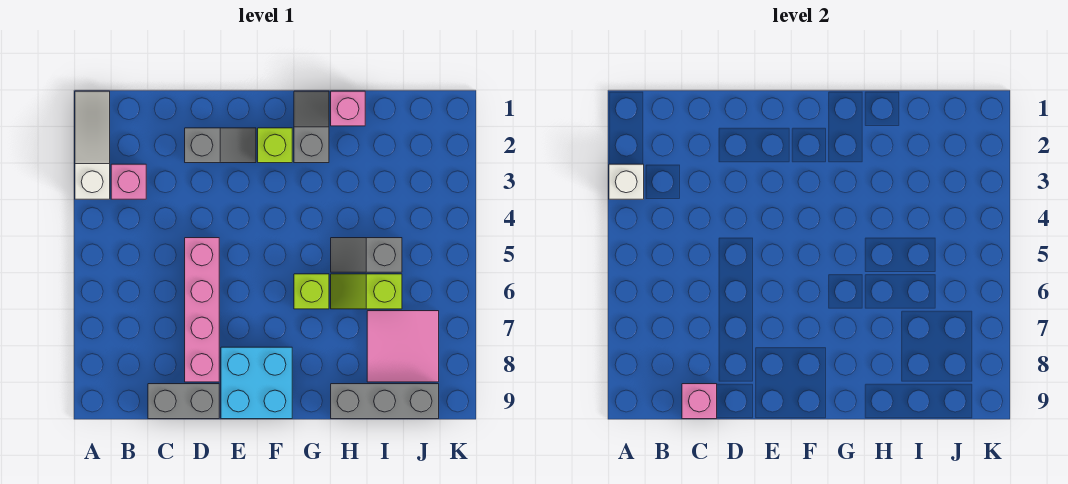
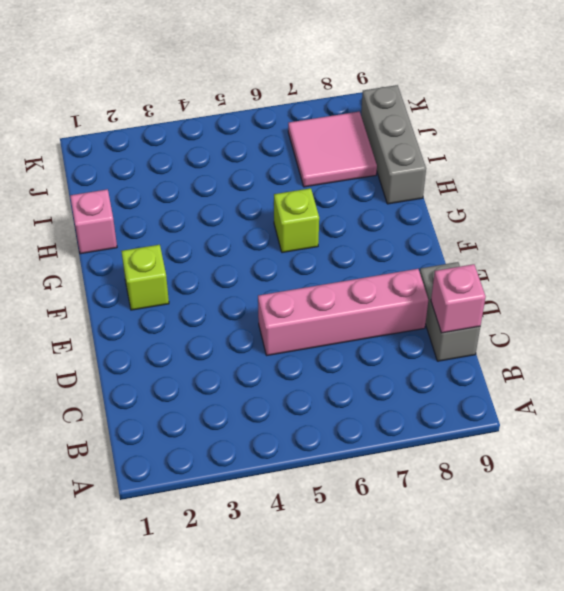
none -> white slope A1:A3 level 1 top 3
none -> pink brick B3 level 1
none -> grey slope D2:E2 level 1 top D

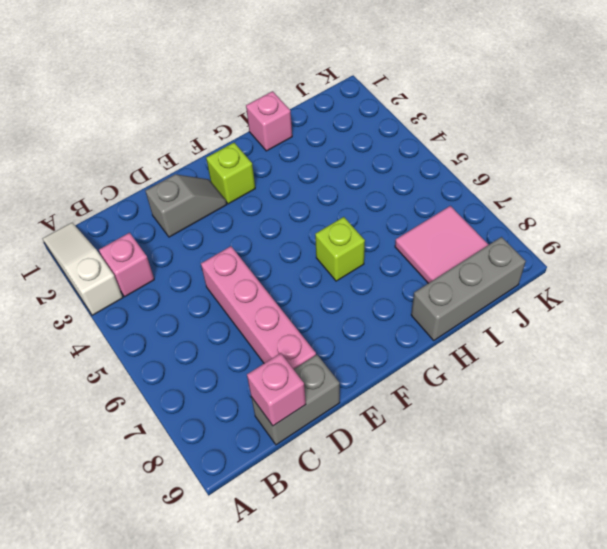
none -> cyan brick E8:F9 level 1
none -> grey slope G1:G2 level 1 top 2
none -> grey slope H5:I5 level 1 top I

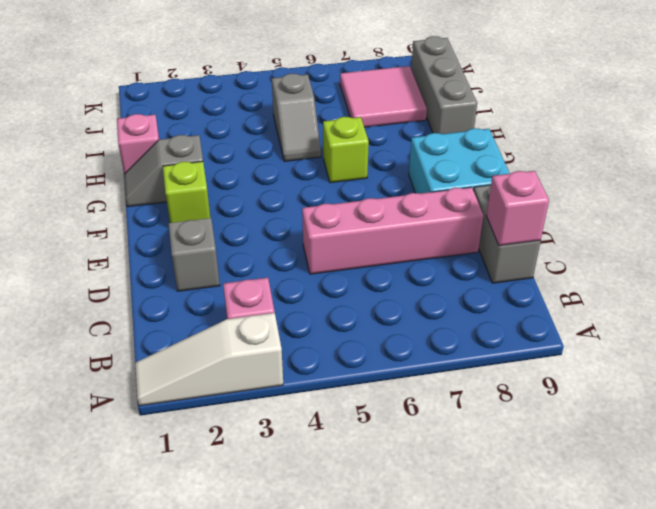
none -> lime slope H6:I6 level 1 top I
none -> white brick A3 level 2

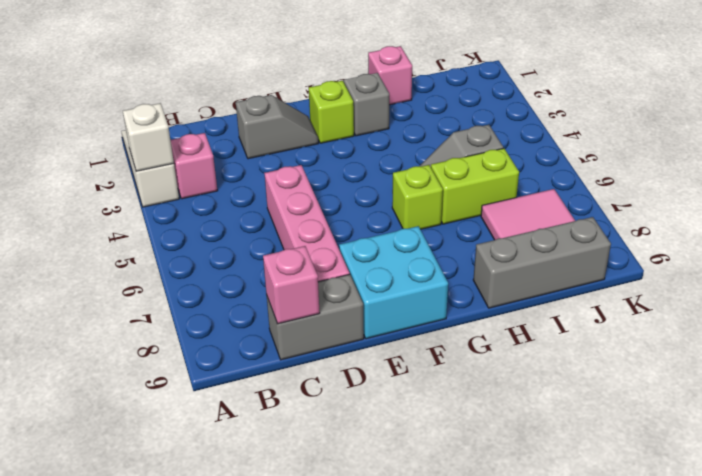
lime brick H6:I6 level 1 -> lime slope H6:I6 level 1 top I

